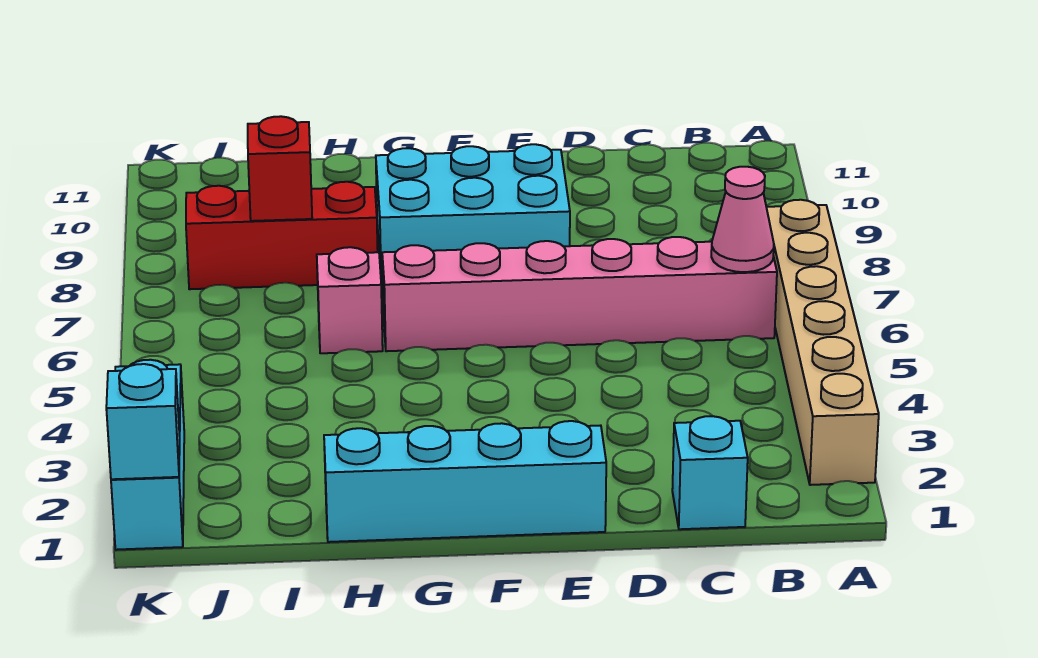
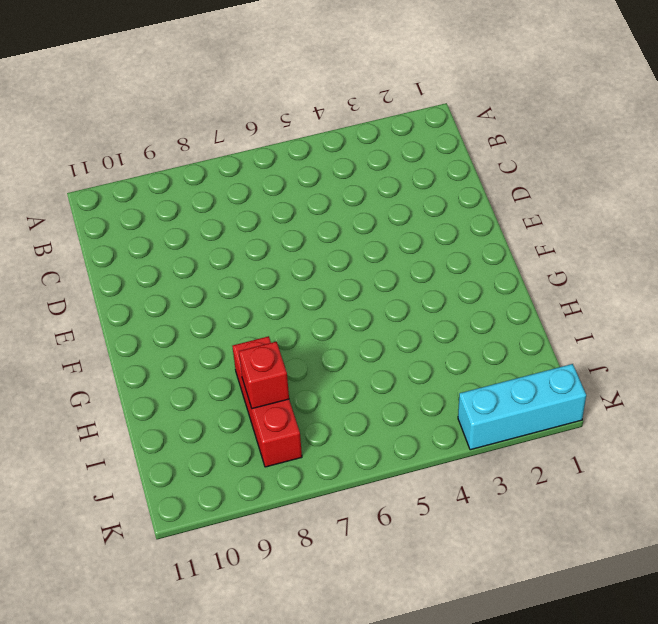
none -> tan brick A2:A7 level 1
none -> pink brick B6:G6 level 1

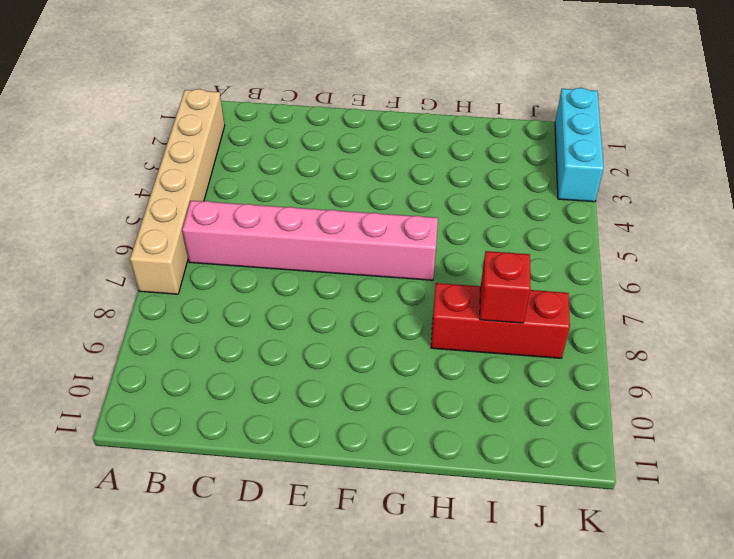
none -> cyan brick C1 level 1
none -> cyan brick E1:H1 level 1

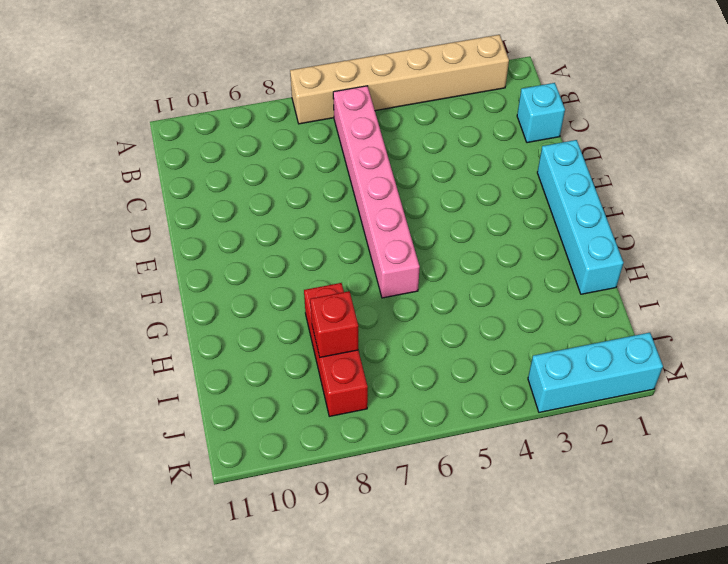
none -> cyan brick E8:G9 level 1
none -> pink brick H6 level 1

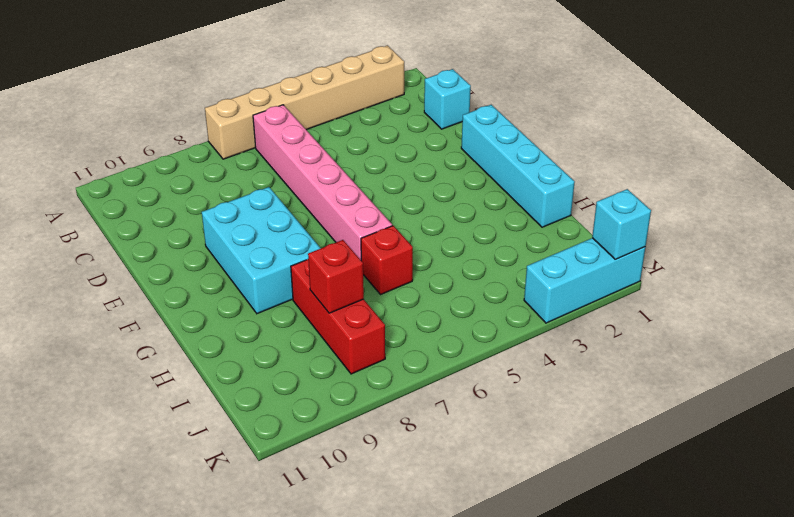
red brick H6 level 1 -> pink brick H6 level 1
none -> pink cone B6 level 2

